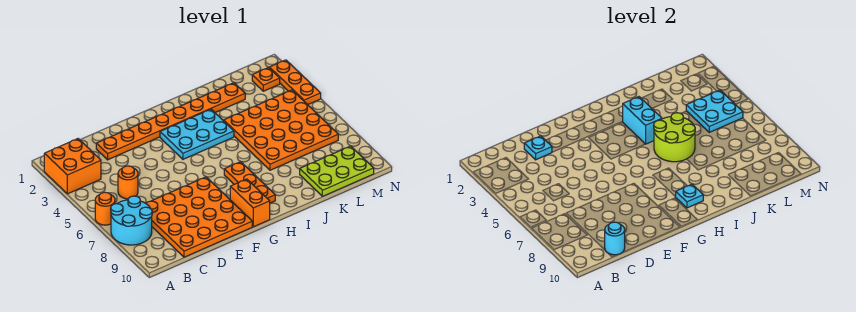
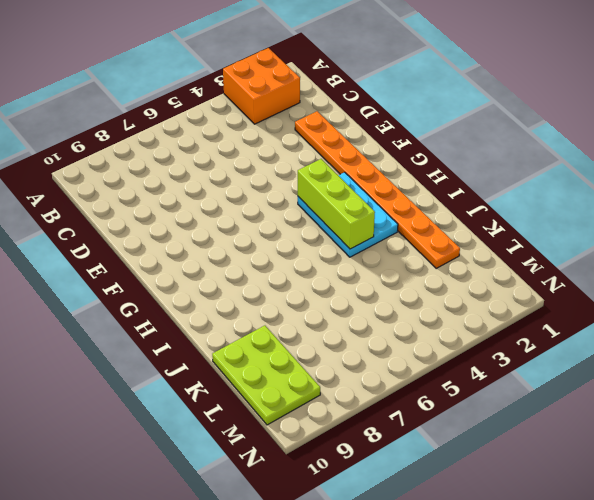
lime brick G4:I4 level 2 -> cyan brick I3:I4 level 2
none -> orange round brick A6 level 1
none -> cyan round brick A7:B8 level 1
none -> orange round brick C5 level 1

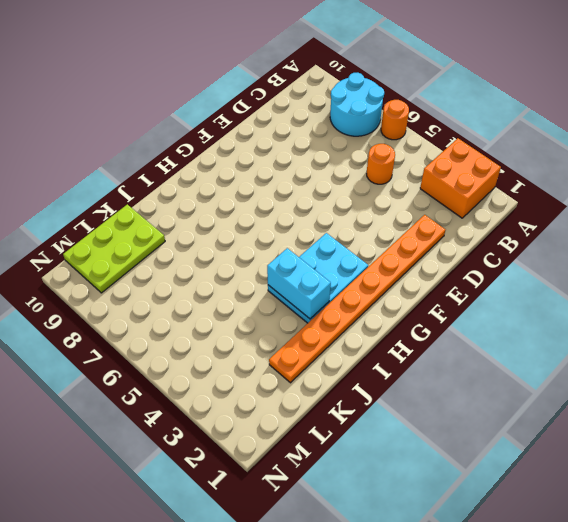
none -> orange plate C7:F10 level 1
none -> orange brick G9:G10 level 1
none -> orange plate H7:H9 level 1

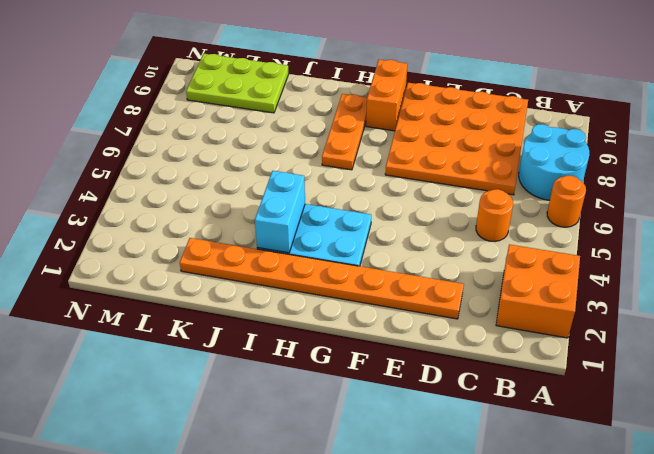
none -> orange plate J4:M7 level 1
none -> orange plate M2 level 1
none -> orange plate N2:N4 level 1

